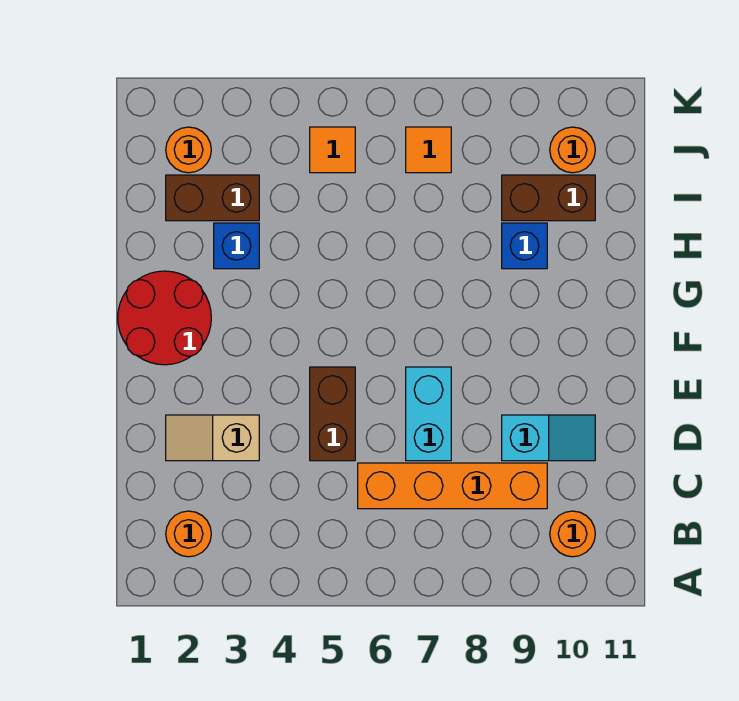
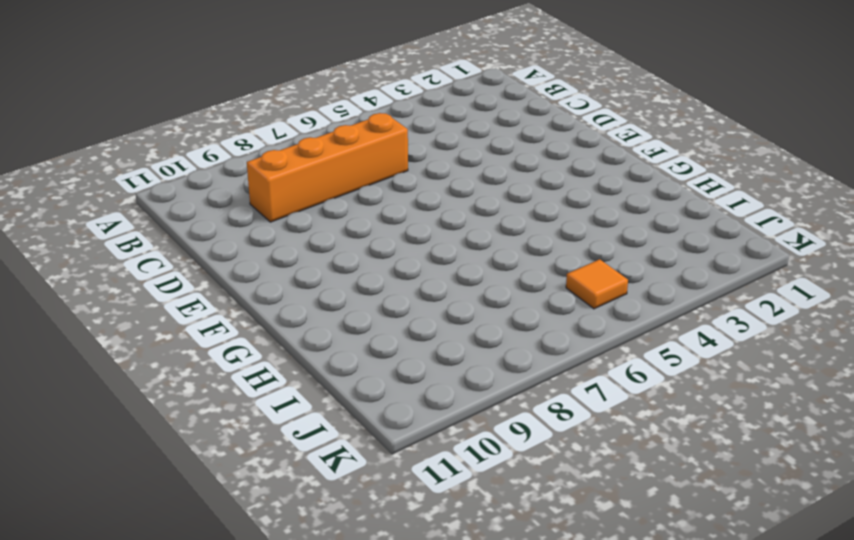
none -> orange round brick B2 level 1
none -> orange round brick B10 level 1
none -> tan slope D2:D3 level 1 top 3

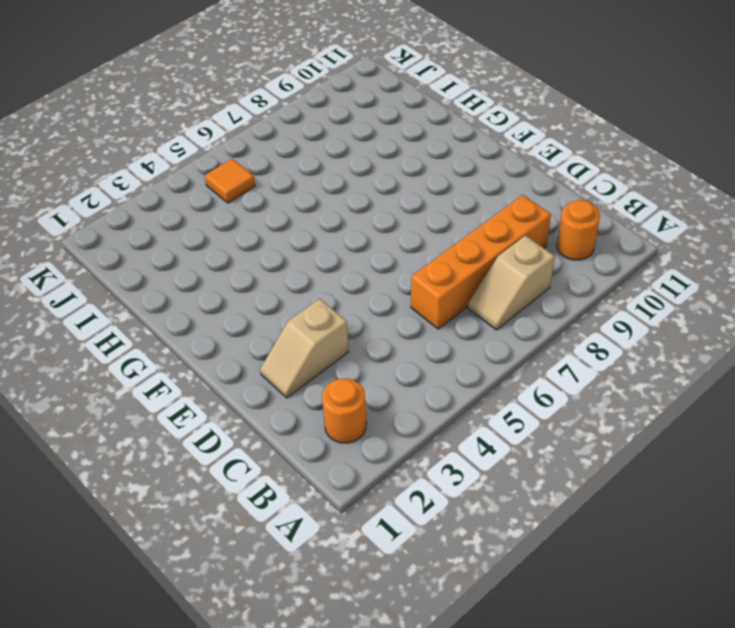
tan slope B7:B8 level 1 top 8 -> none
none -> brown brick D5:E5 level 1
none -> cyan brick D7:E7 level 1
none -> cyan slope D9:D10 level 1 top 9

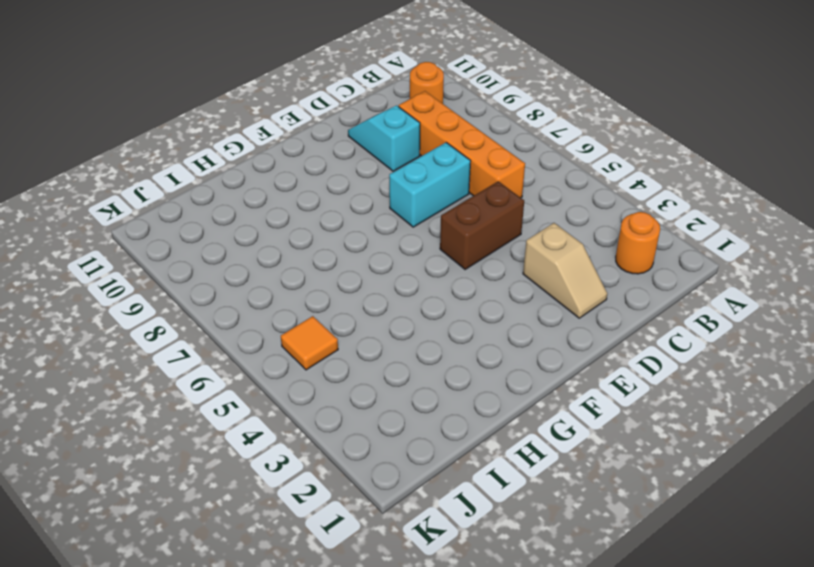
none -> red round brick F1:G2 level 1
none -> blue brick H3 level 1
none -> blue brick H9 level 1

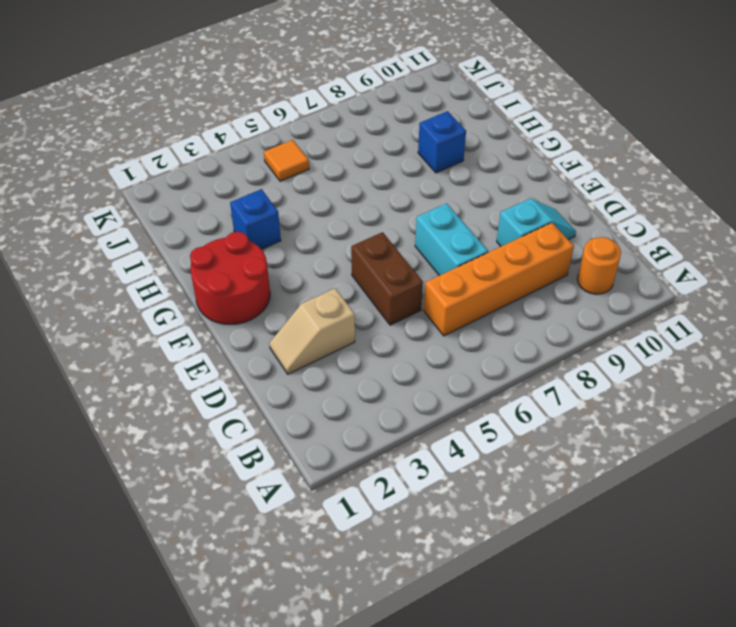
none -> orange round brick B2 level 1
none -> brown brick I2:I3 level 1
none -> brown brick I9:I10 level 1

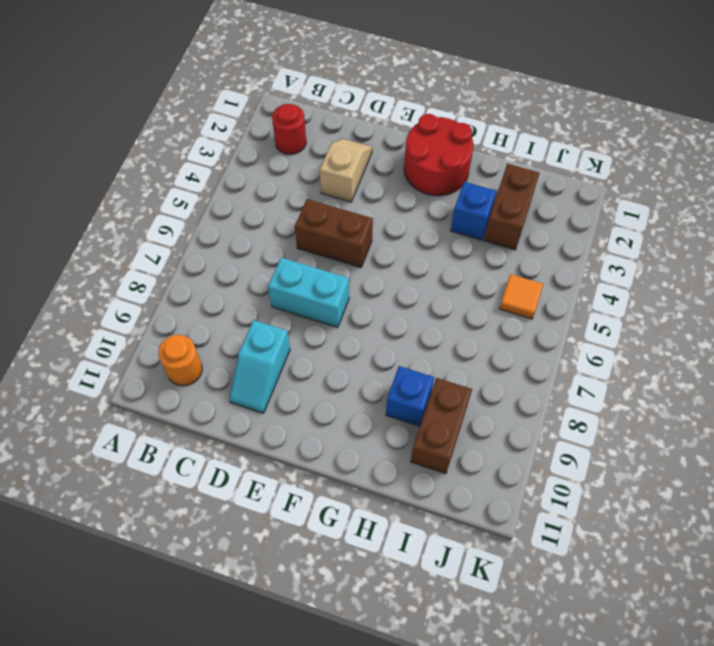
red round brick B2 level 1 -> orange round brick B2 level 1
none -> orange brick C6:C9 level 1
none -> orange round brick J2 level 1
none -> orange tile J7 level 1

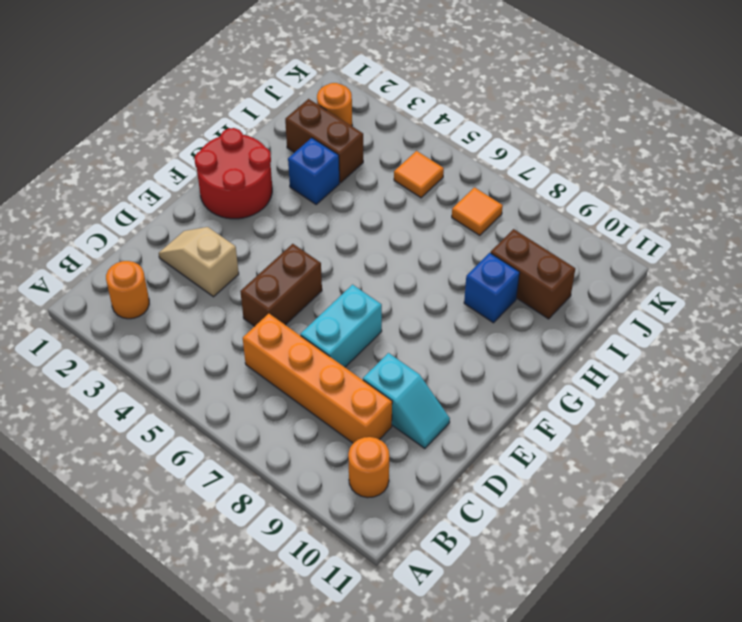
none -> orange round brick J10 level 1

